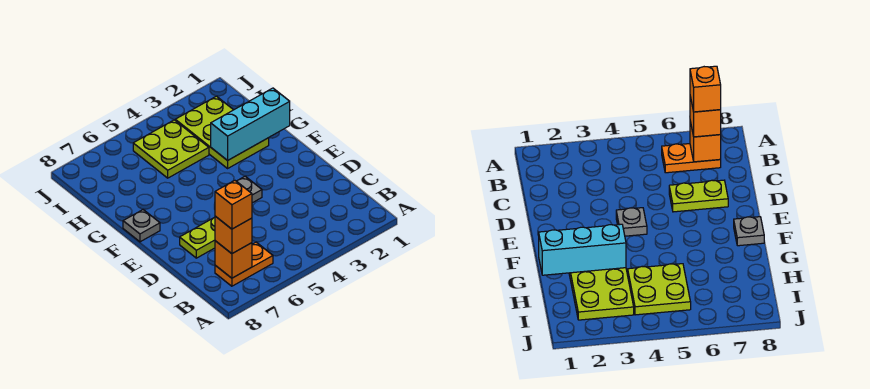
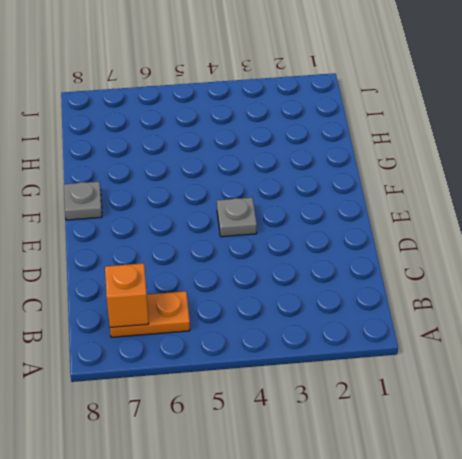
none -> lime plate D6:D7 level 1
none -> lime plate G2:I3 level 1

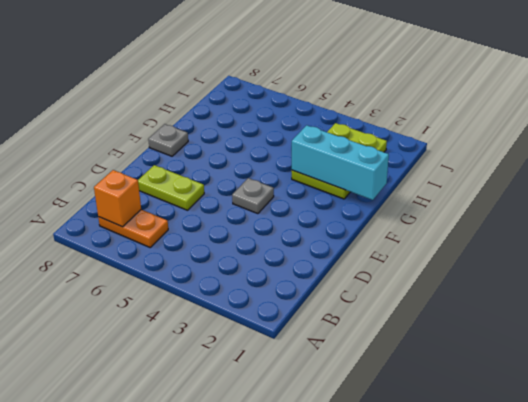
none -> lime plate H4:I5 level 1
none -> orange brick B7 level 3

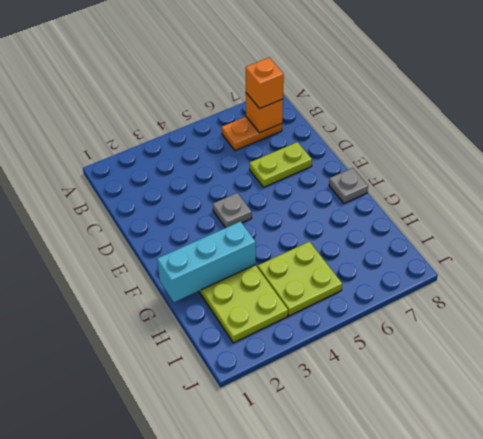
none -> orange brick B7 level 4

